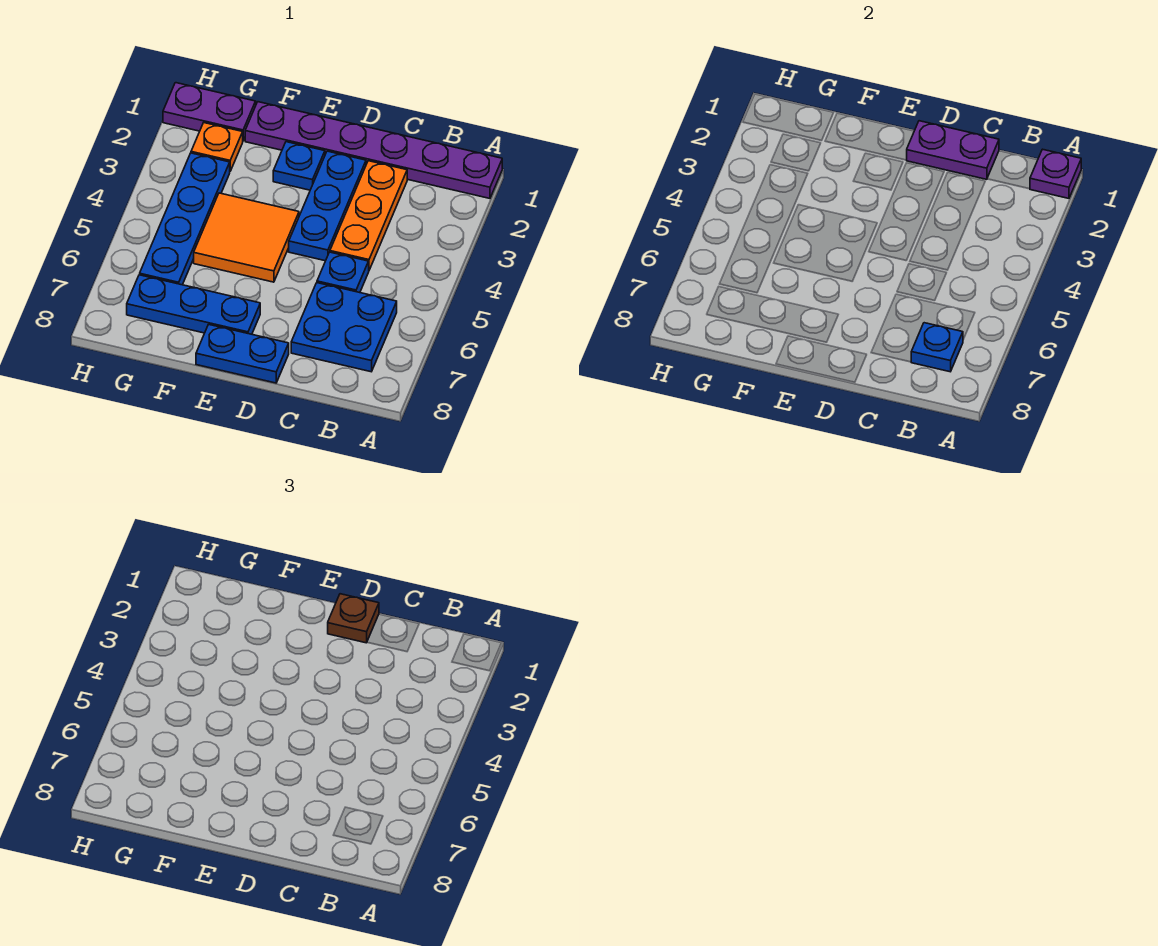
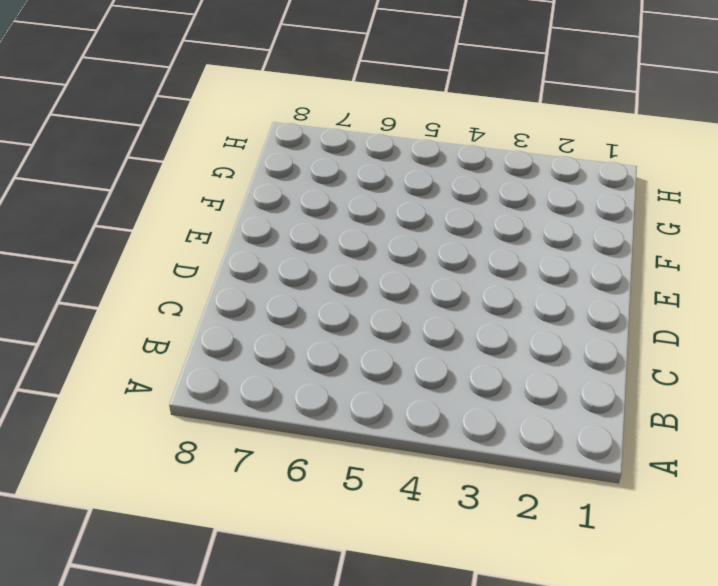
none -> purple plate A1:F1 level 1
none -> blue plate B6:C7 level 1
none -> orange plate C2:C4 level 1

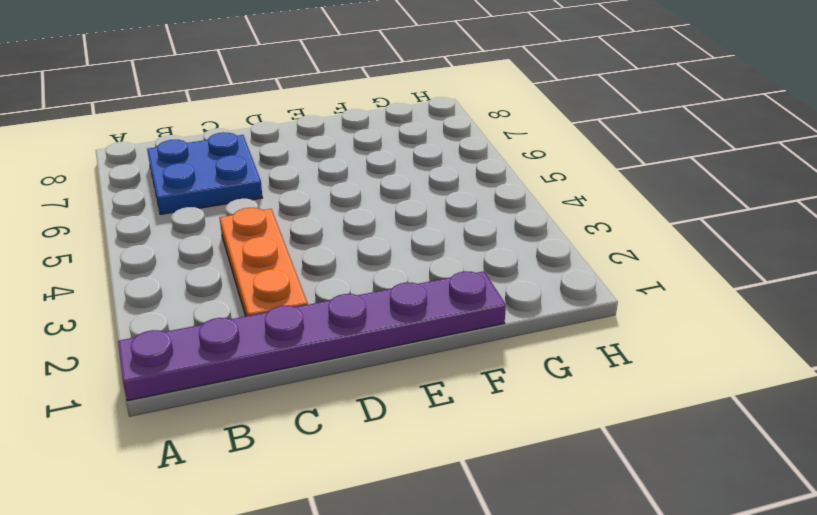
none -> blue plate C5 level 1
none -> blue plate D2:D4 level 1
none -> blue plate D8:E8 level 1

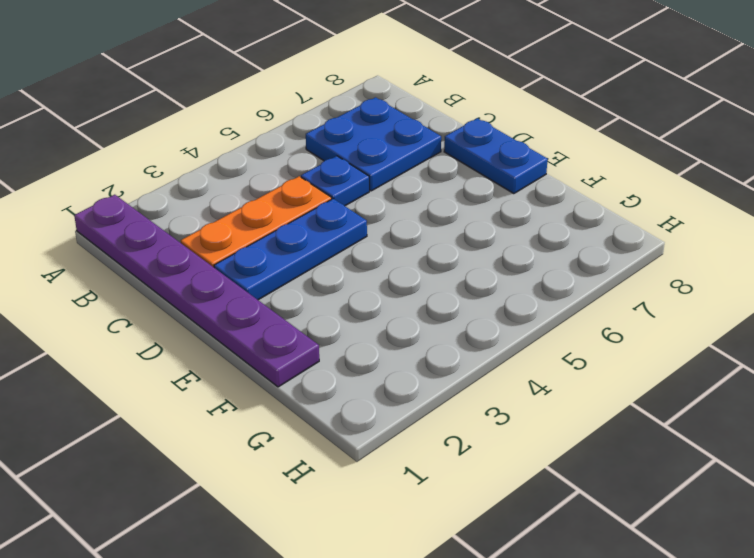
none -> blue plate E2 level 1
none -> orange tile E4:F5 level 1
none -> blue plate E7:G7 level 1

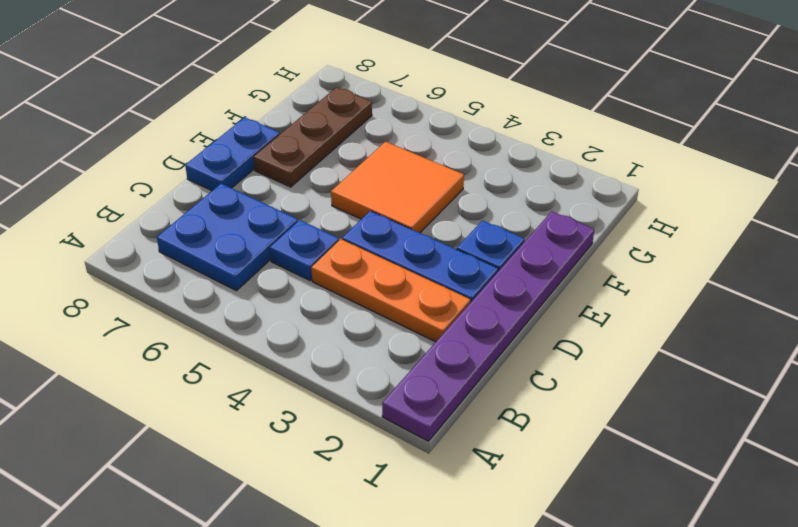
brown plate E7:G7 level 1 -> blue plate E7:G7 level 1
none -> purple plate G1:H1 level 1
none -> orange plate G2 level 1
none -> blue plate G3:G6 level 1

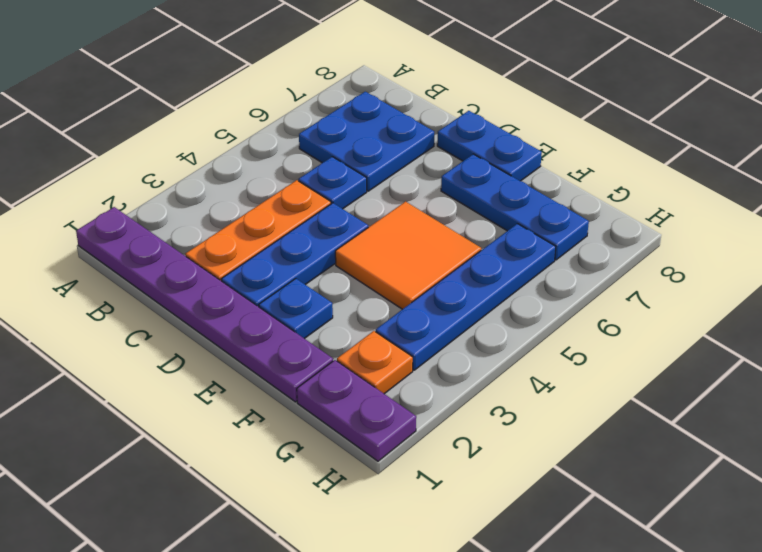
none -> purple plate A1 level 2
none -> blue plate B7 level 2
none -> purple plate C1:D1 level 2

